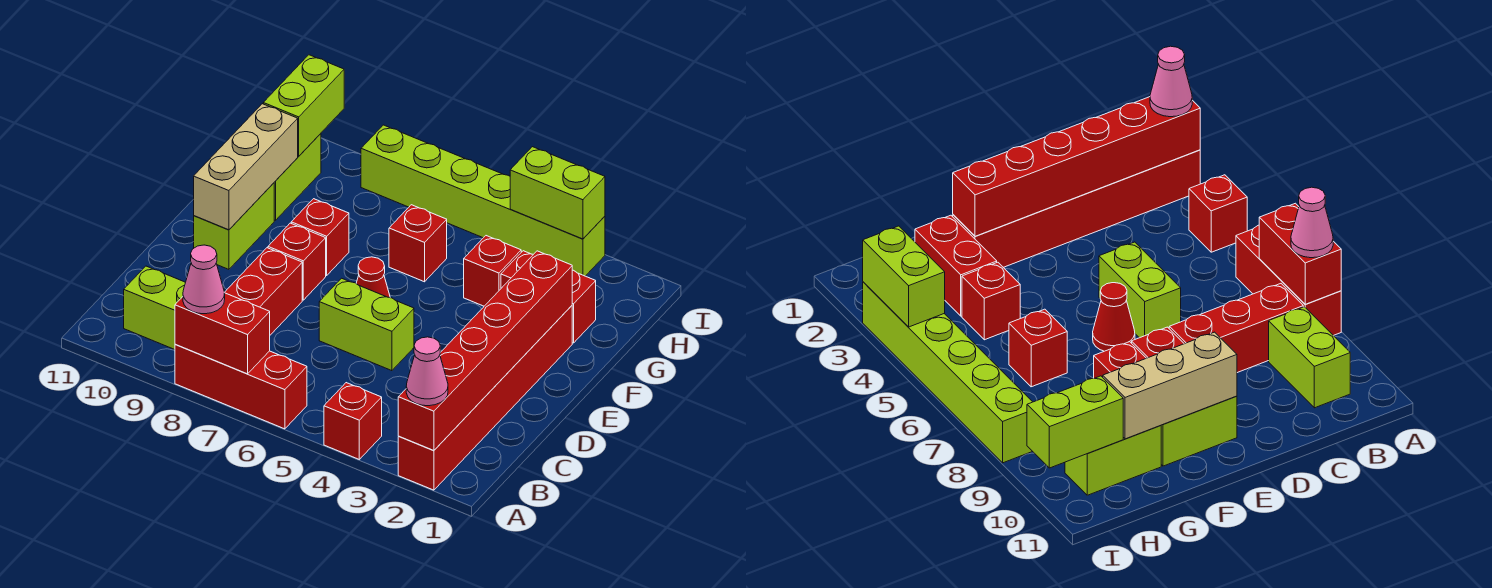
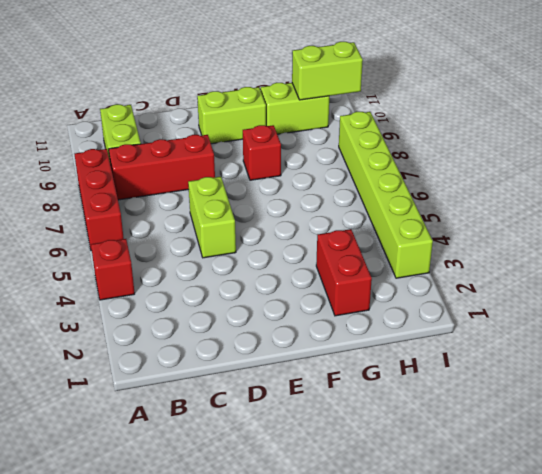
none -> red brick A2:F2 level 1
none -> red cone E6 level 1
none -> red brick E8 level 1

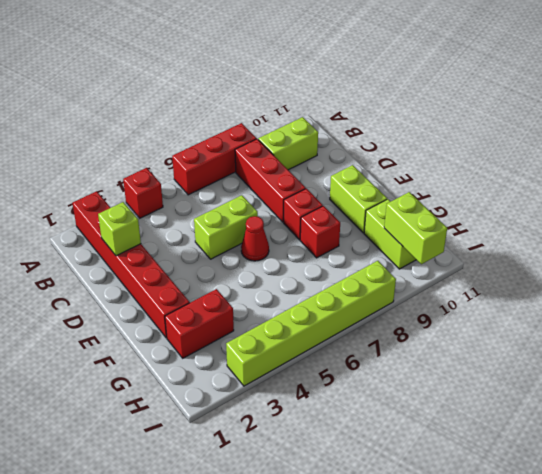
lime brick C2 level 2 -> red brick A2:F2 level 2
none -> red brick G4 level 1
none -> red brick G6 level 1
none -> red brick A7:A8 level 2

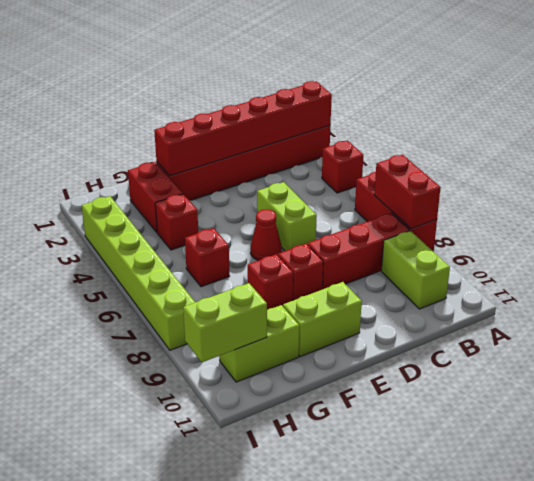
none -> tan brick E10:G10 level 2
none -> lime brick I3:I4 level 2
none -> pink cone A2 level 3

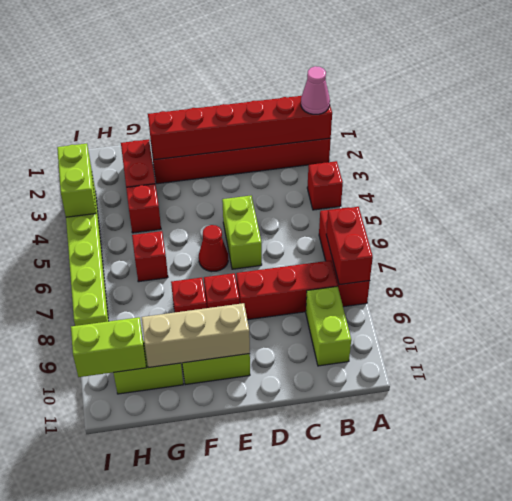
none -> pink cone A8 level 3

